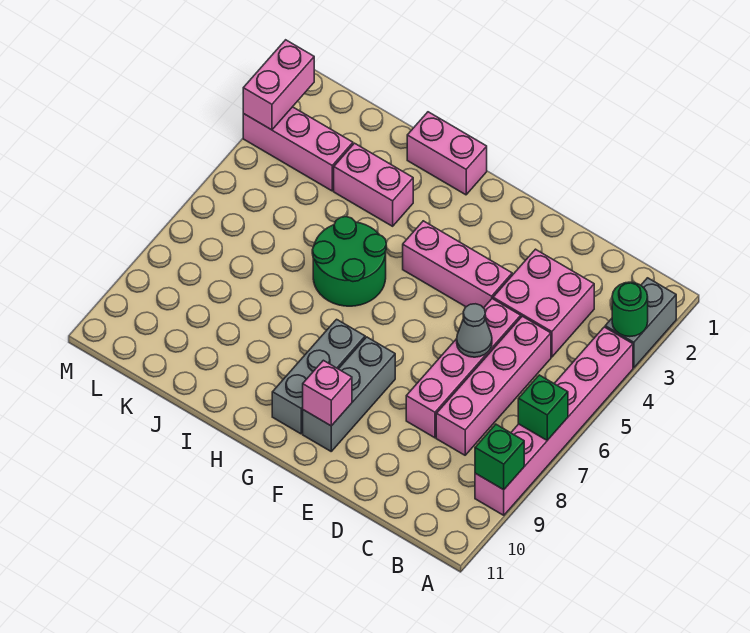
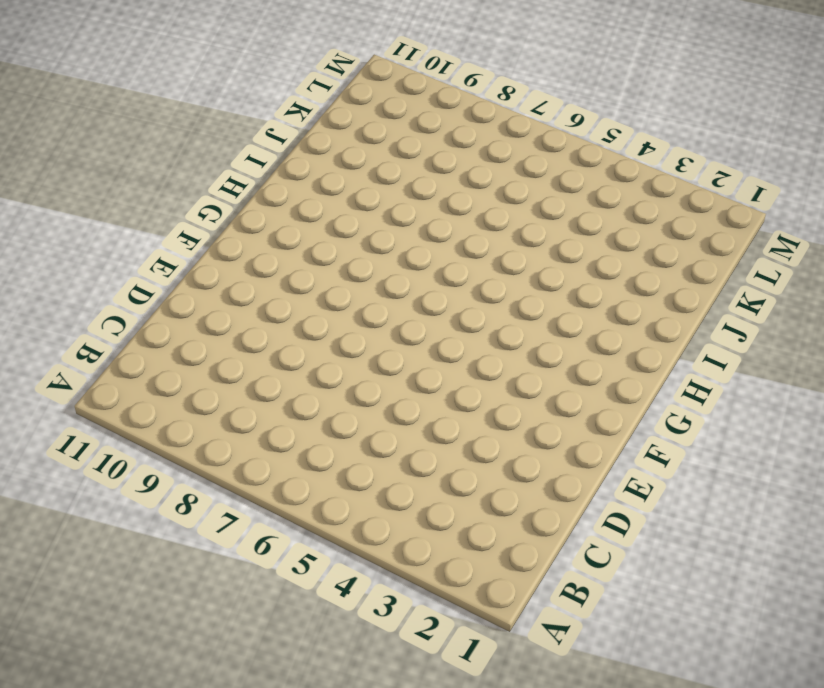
none -> grey brick A2:A3 level 1
none -> pink brick A4:A9 level 1
none -> pink brick C3:D4 level 1

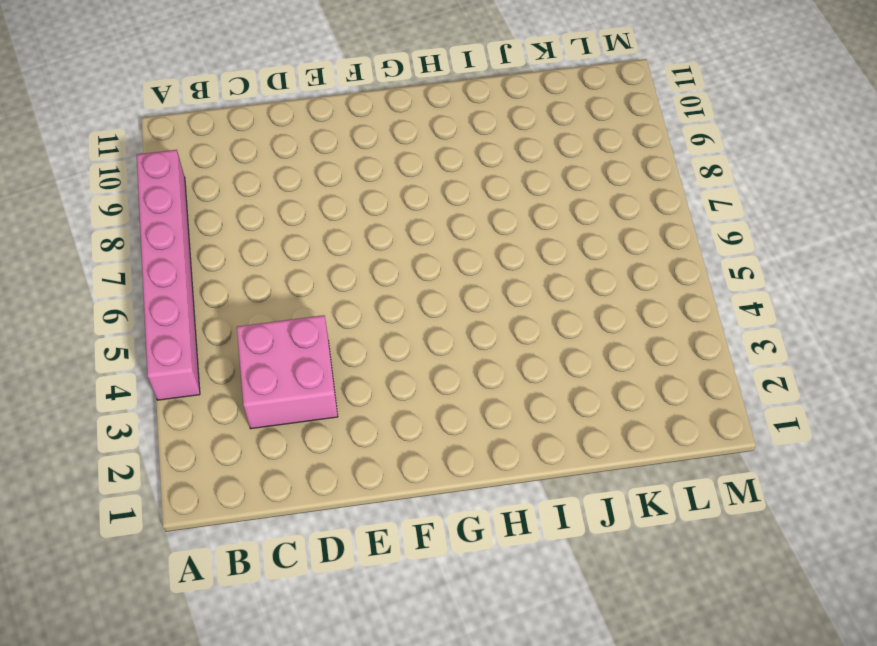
none -> grey brick A2:A3 level 1
none -> pink brick C5:C8 level 1
none -> pink brick D5:D8 level 1

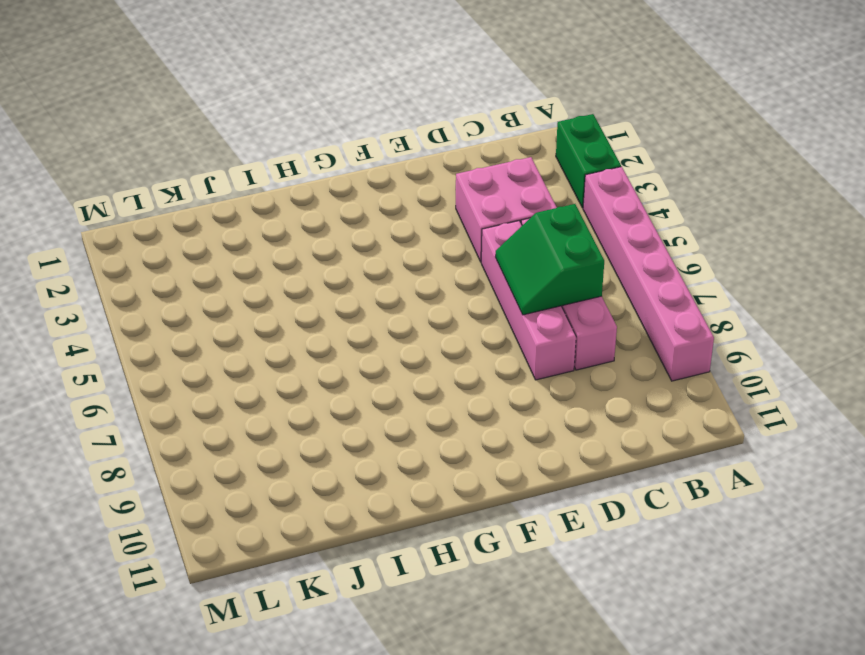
green brick A2:A3 level 1 -> grey brick A2:A3 level 1
green slope C6:D7 level 2 top C -> grey cone D6 level 2
none -> pink brick E4:G4 level 1
none -> grey brick F8:F10 level 1
none -> grey brick G8:G10 level 1

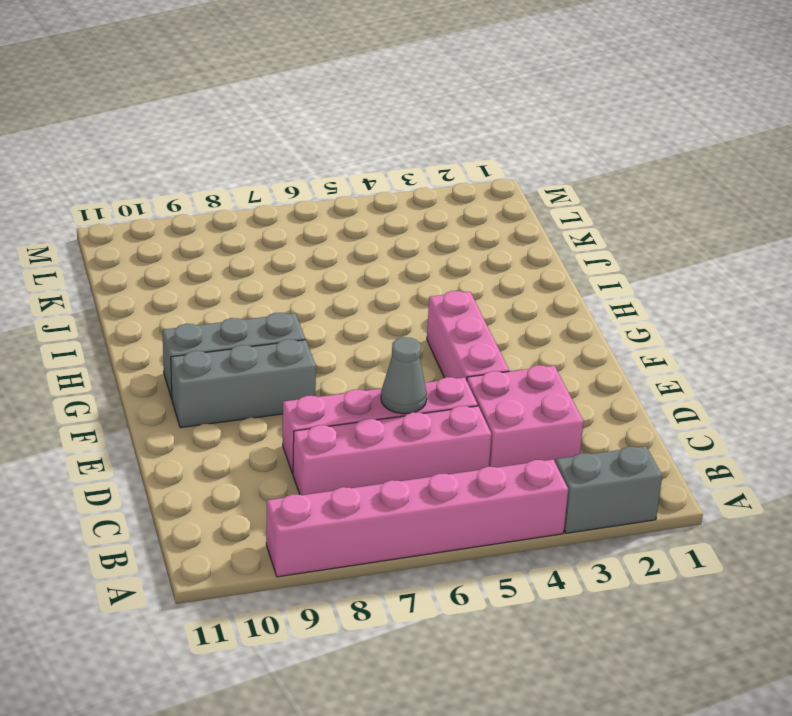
none -> pink brick H1:I1 level 1
none -> green round brick H5:I6 level 1
none -> pink brick I3:J3 level 1

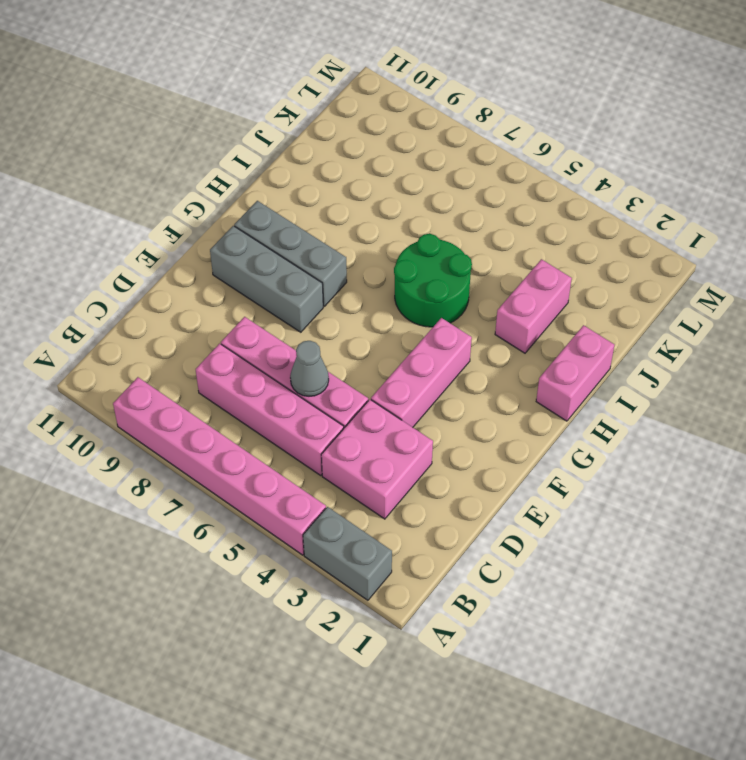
none -> pink brick K3:M3 level 1
none -> green round brick A3 level 2
none -> green brick A7 level 2

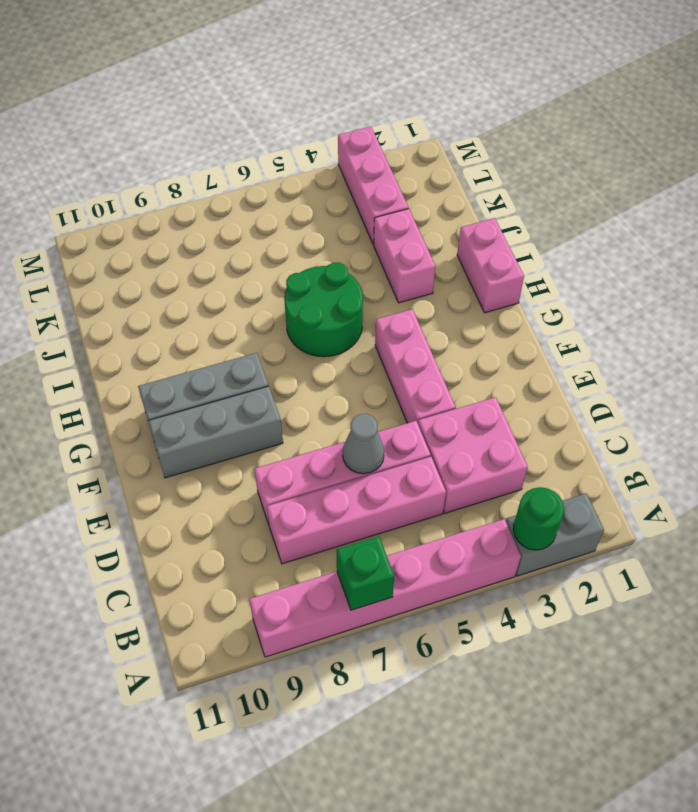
none -> green brick A9 level 2
none -> pink brick F10 level 2
none -> pink brick M2:M3 level 2

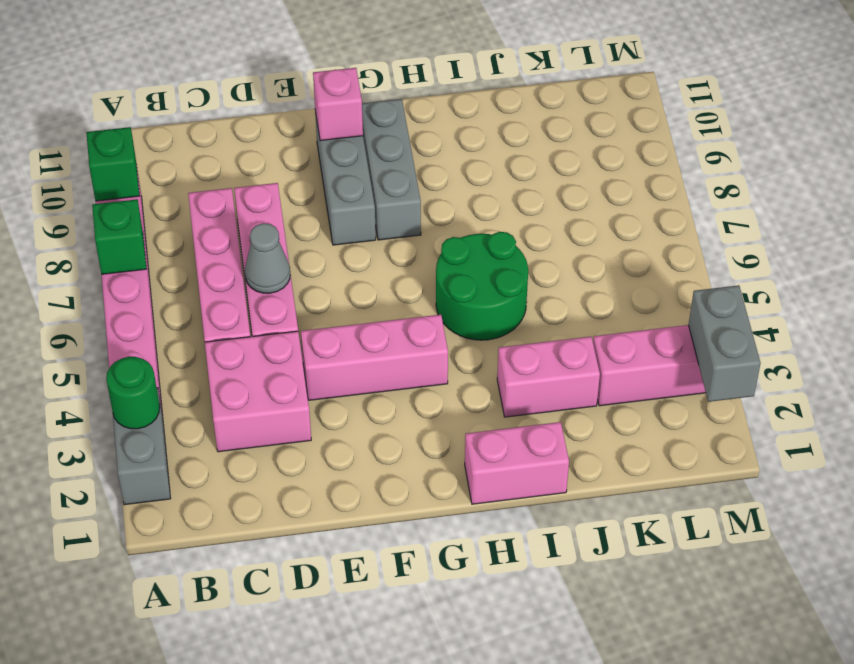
grey brick M2:M3 level 2 -> pink brick M2:M3 level 2

